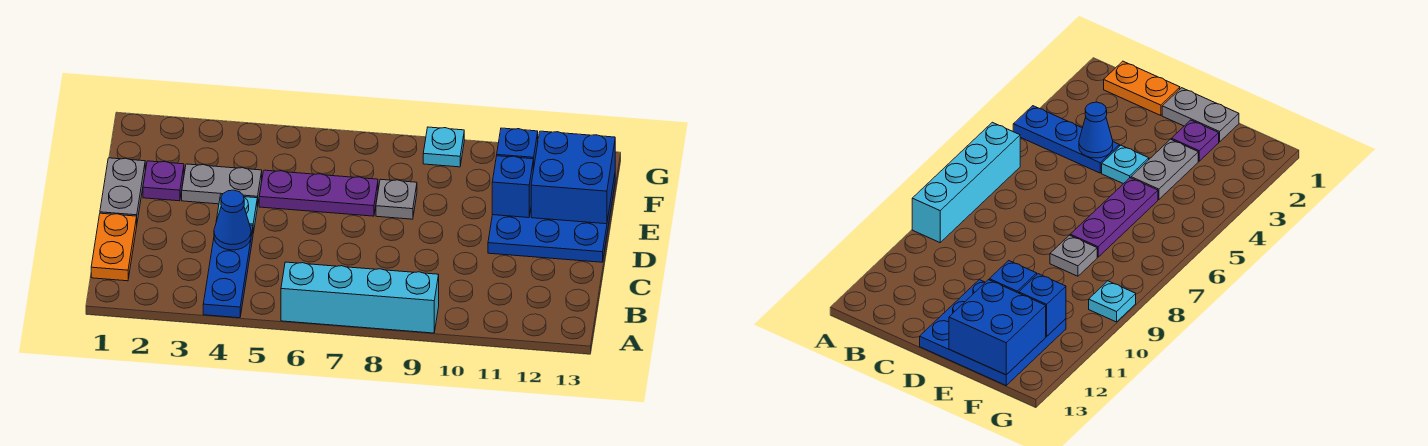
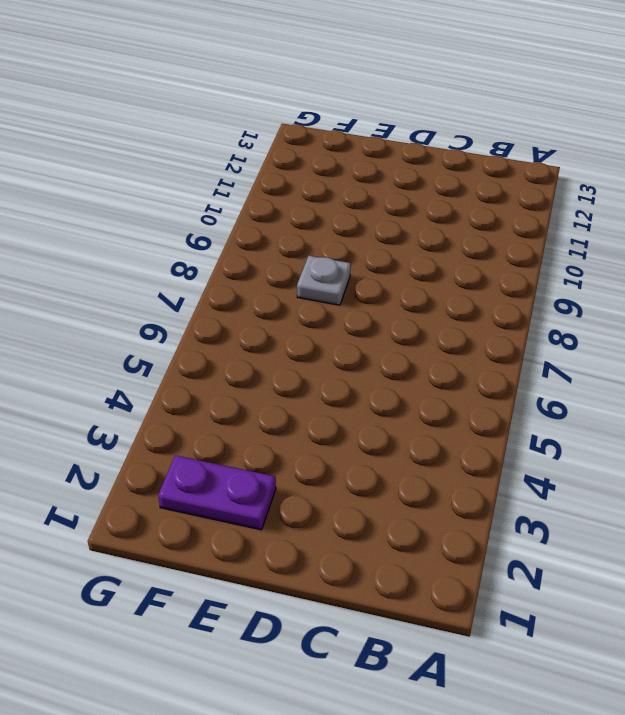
purple plate E2:F2 level 1 -> purple plate E2 level 1
none -> blue plate A4:C4 level 1
none -> cyan brick A6:A9 level 1
none -> orange plate B1:C1 level 1

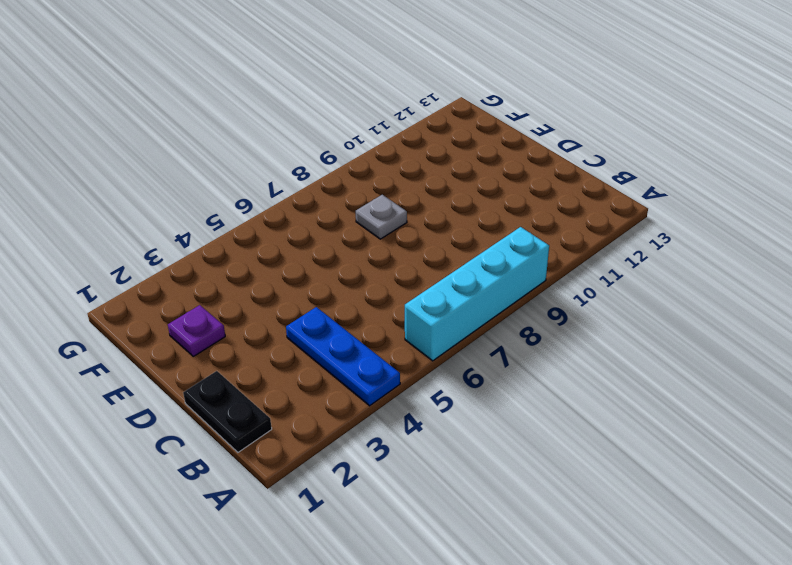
black plate B1:C1 level 1 -> orange plate B1:C1 level 1
none -> grey plate D1:E1 level 1
none -> cyan plate D4 level 1
none -> blue plate D11:F13 level 1

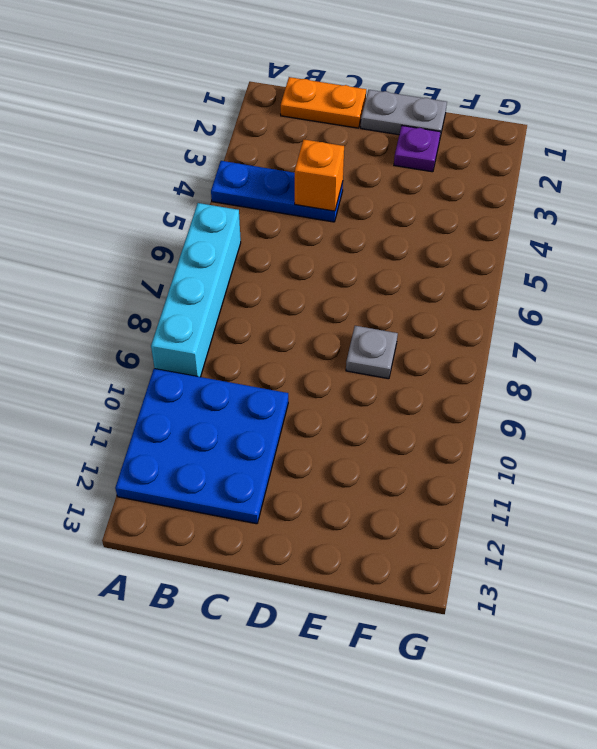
blue plate A10:C12 level 1 -> blue plate D11:F13 level 1
orange brick C4 level 2 -> blue cone C4 level 2
none -> cyan plate D4 level 1
none -> grey plate E3:E4 level 1
none -> purple plate E5:E7 level 1

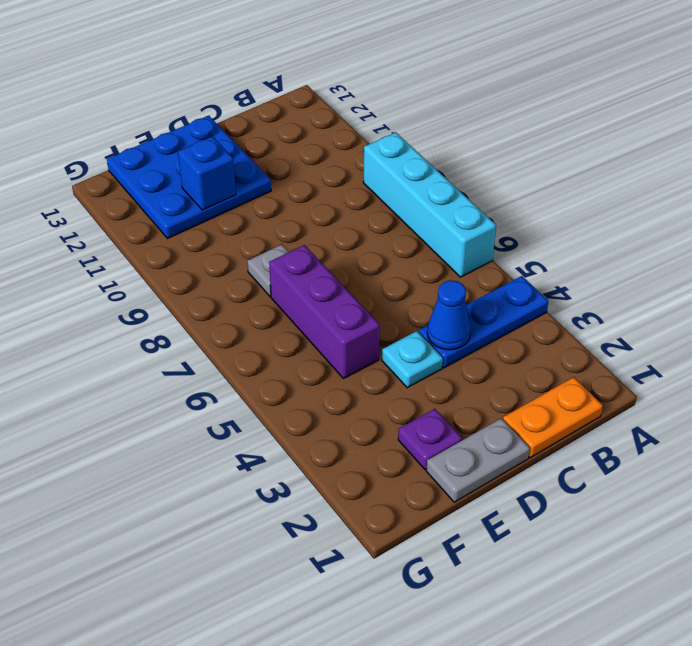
purple brick E5:E7 level 1 -> purple plate E5:E7 level 1
none -> grey plate E3:E4 level 1
none -> cyan plate G9 level 1
none -> blue brick E12:F13 level 2

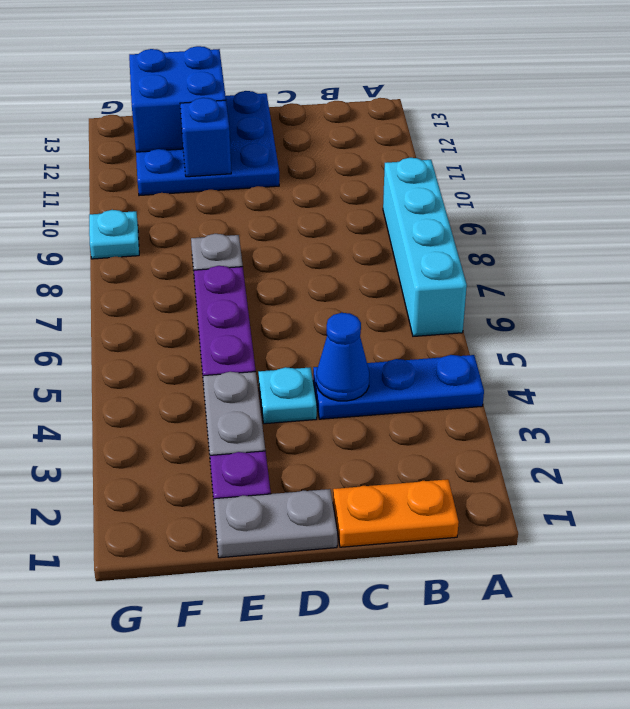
none -> blue brick F11 level 2

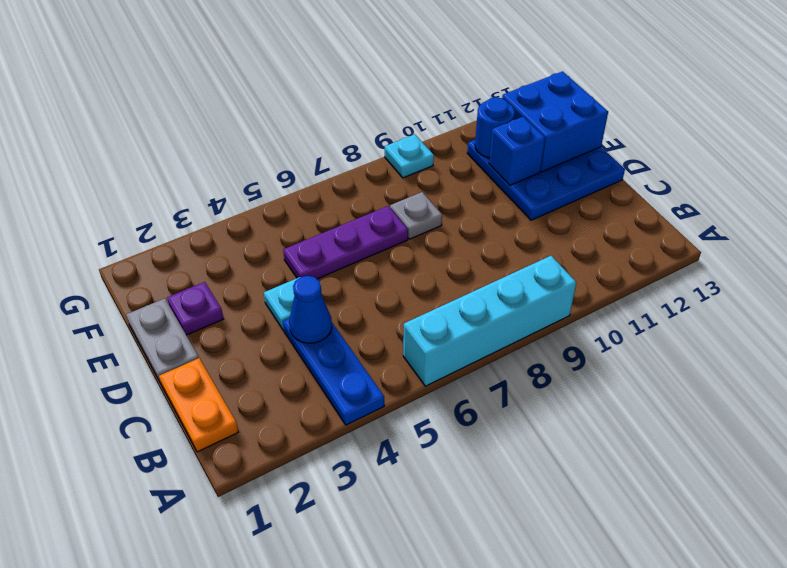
blue round brick F11 level 2 -> blue brick F11 level 2
none -> grey plate E3:E4 level 1

